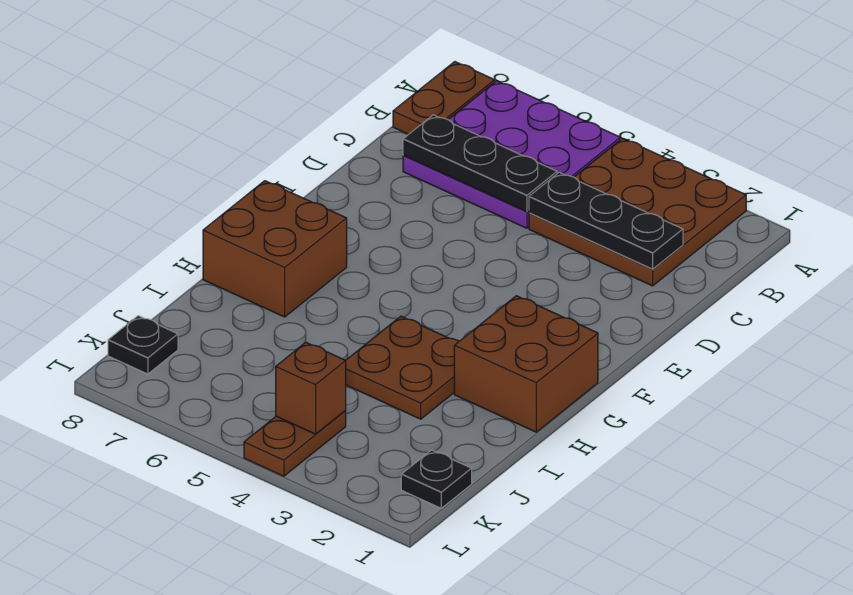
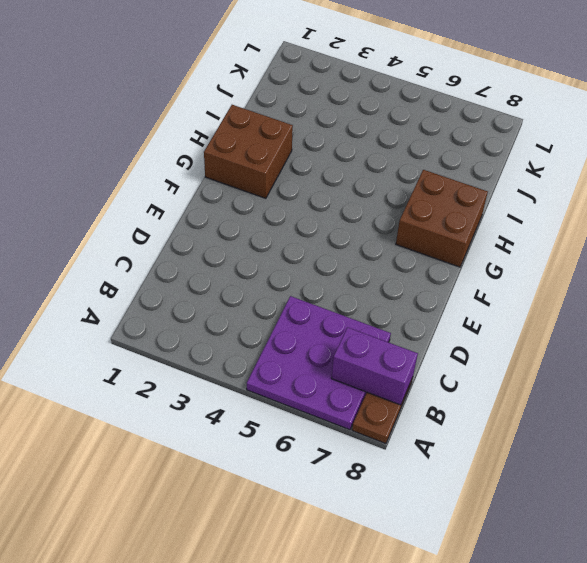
purple brick B7:B8 level 2 -> none
none -> brown plate A2:C4 level 1
none -> brown plate H3:I4 level 1
none -> black plate K1 level 1

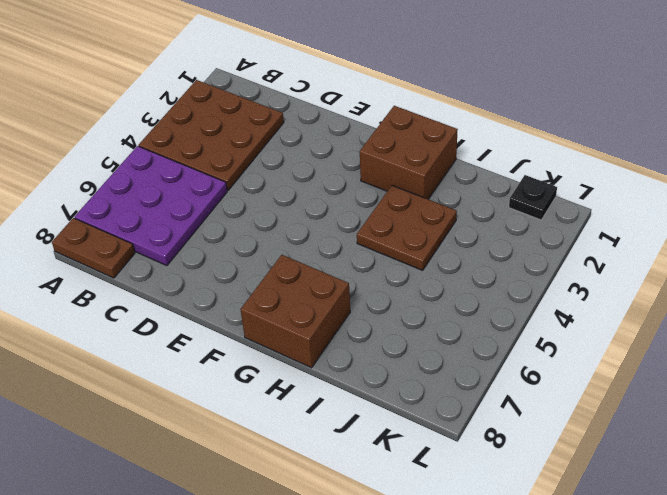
none -> brown plate K4:L4 level 1
none -> black plate K8 level 1
none -> black plate C2:C4 level 2

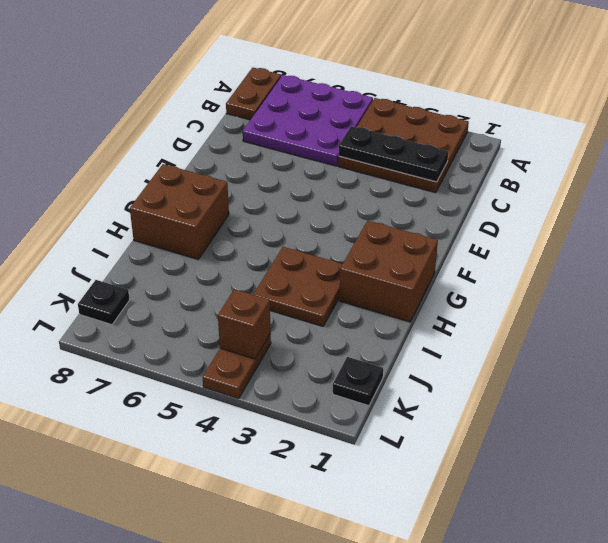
none -> black plate C5:C7 level 2

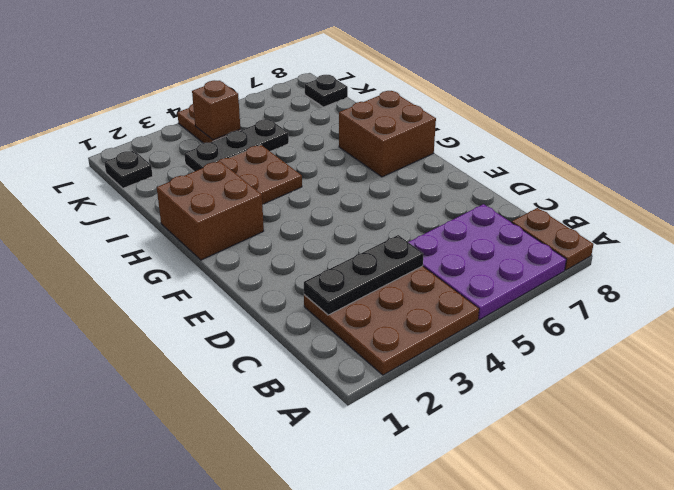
black plate J3:J5 level 1 -> black plate C5:C7 level 2

